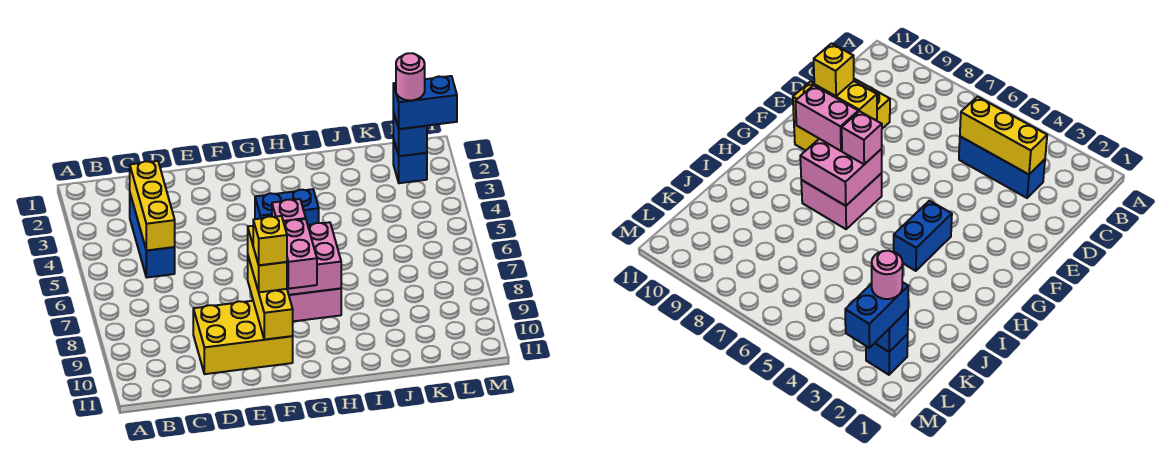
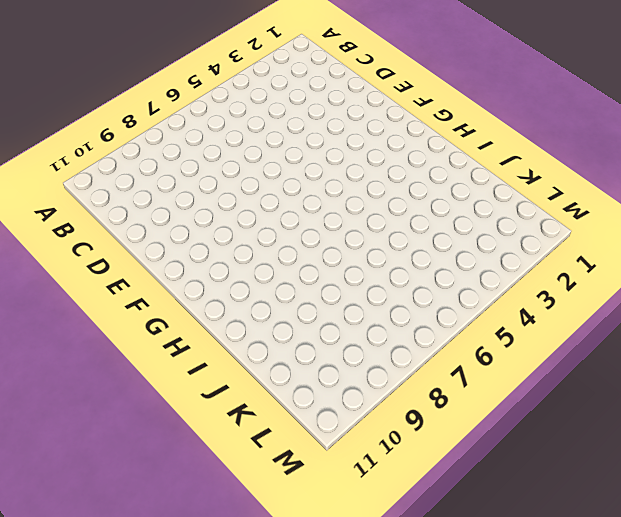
none -> blue brick C3:C5 level 1
none -> yellow brick D9:F10 level 1
none -> blue brick G4:H4 level 1

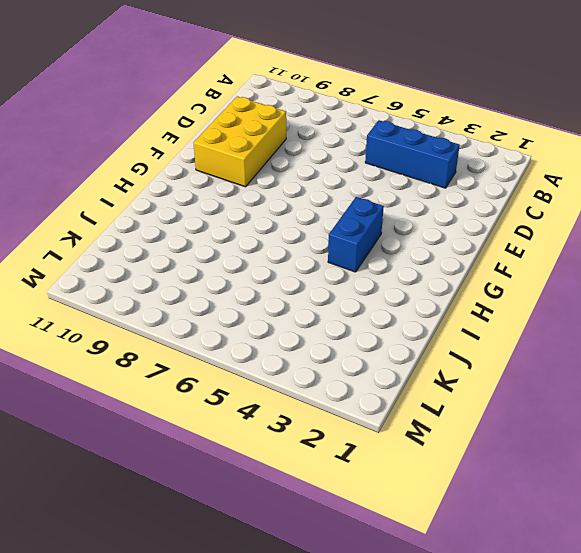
none -> pink brick G7:H8 level 1
none -> blue brick L2 level 1
none -> yellow brick C3:C5 level 2

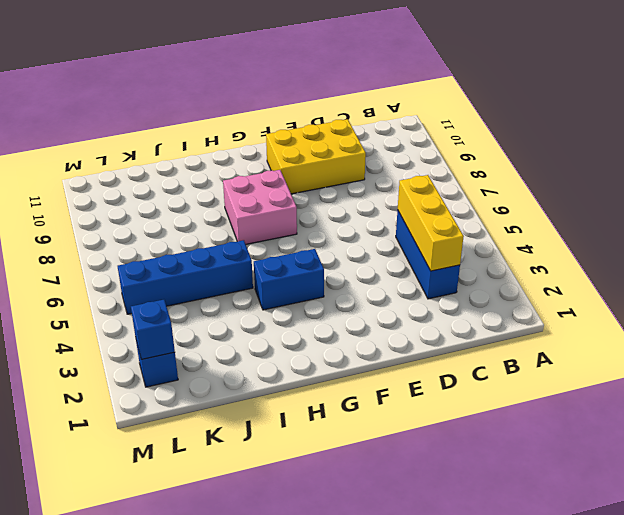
blue brick I5:L5 level 1 -> none
none -> yellow brick F8:F10 level 2
none -> pink brick G7:H8 level 2
none -> yellow brick F8:F9 level 3

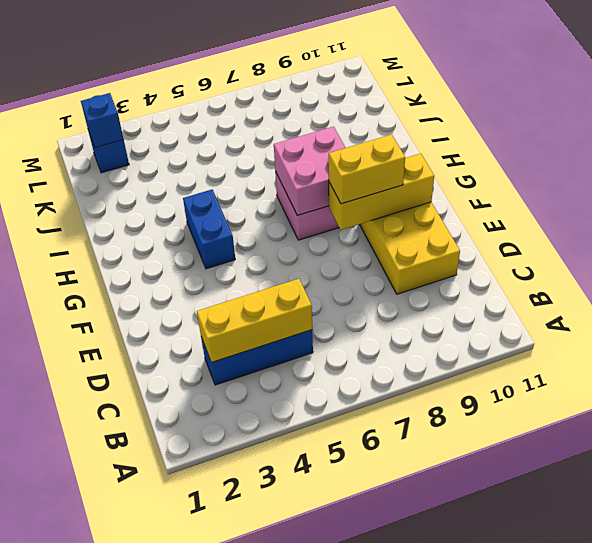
none -> pink brick G7 level 3
none -> pink brick G8:G9 level 3
none -> blue brick L2:M2 level 3

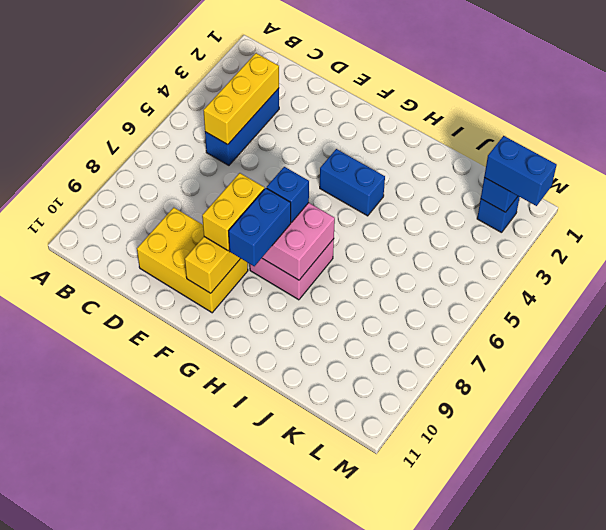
blue brick G7 level 3 -> pink brick G7 level 3
blue brick G8:G9 level 3 -> pink brick G8:G9 level 3
none -> yellow brick F9 level 4
none -> pink round brick L2 level 4

